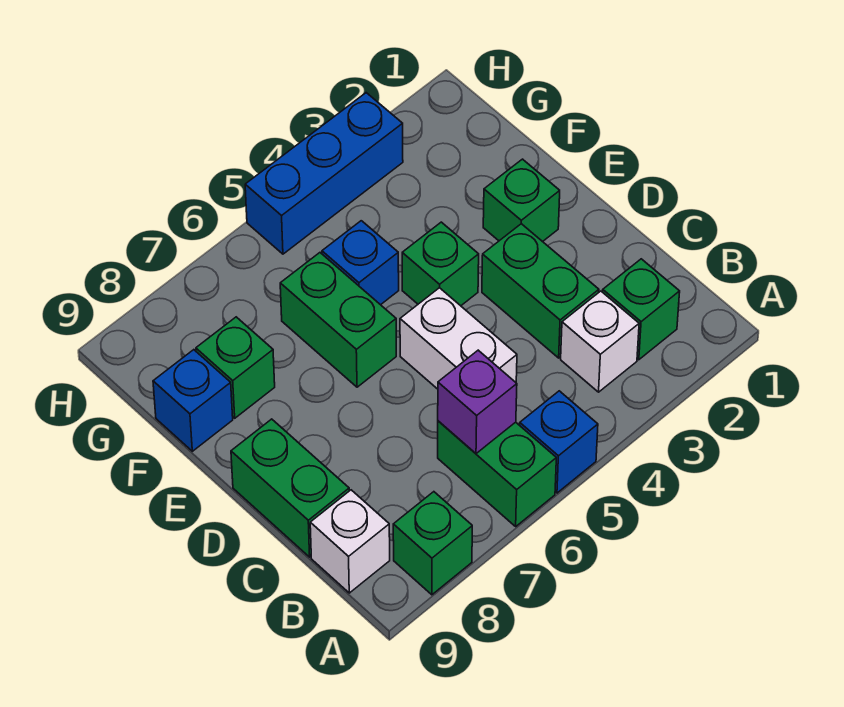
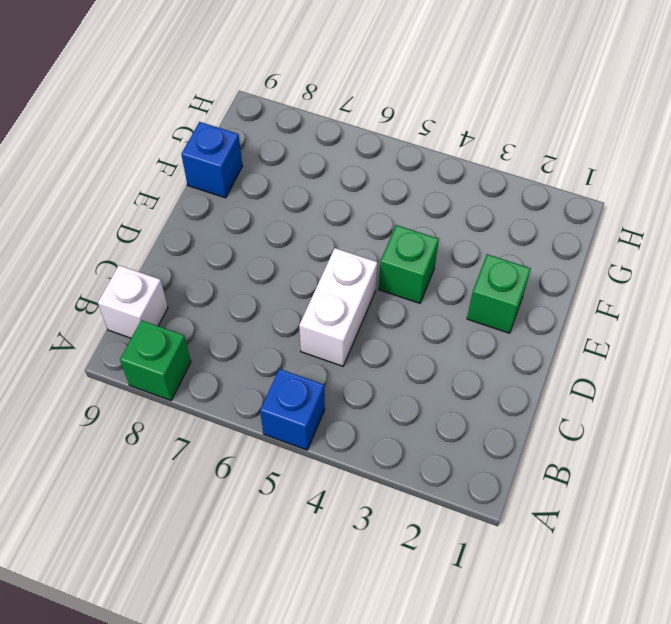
none -> green brick A6:B6 level 1
none -> green brick B2 level 1
none -> white brick B3 level 1

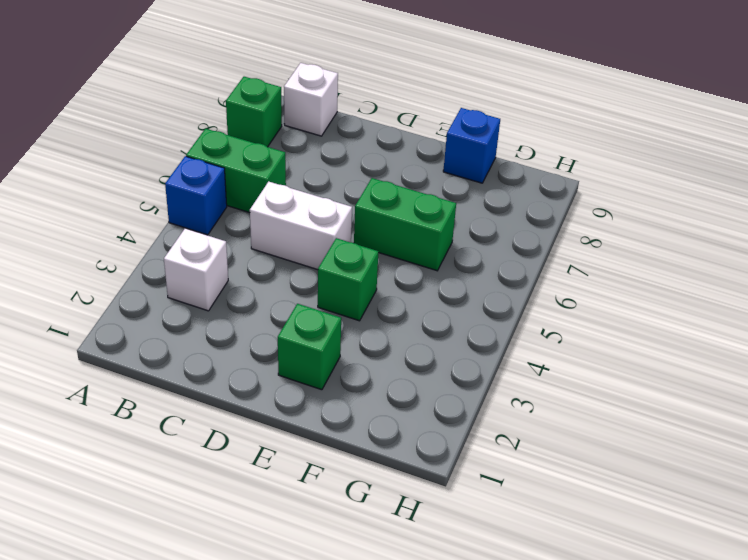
none -> green brick B2 level 1
none -> green brick C3:D3 level 1
none -> green brick C9:D9 level 1

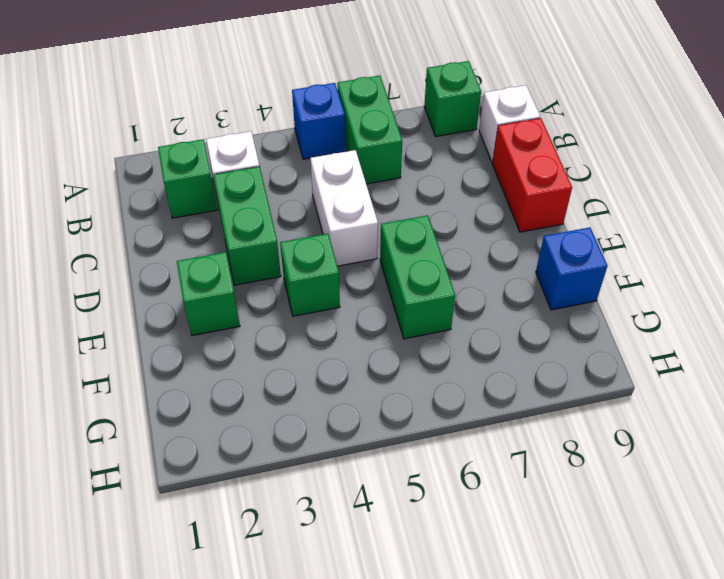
red brick C9:D9 level 1 -> green brick C9:D9 level 1
none -> blue brick F5 level 1
none -> green brick F8 level 1
none -> blue brick H3:H5 level 1

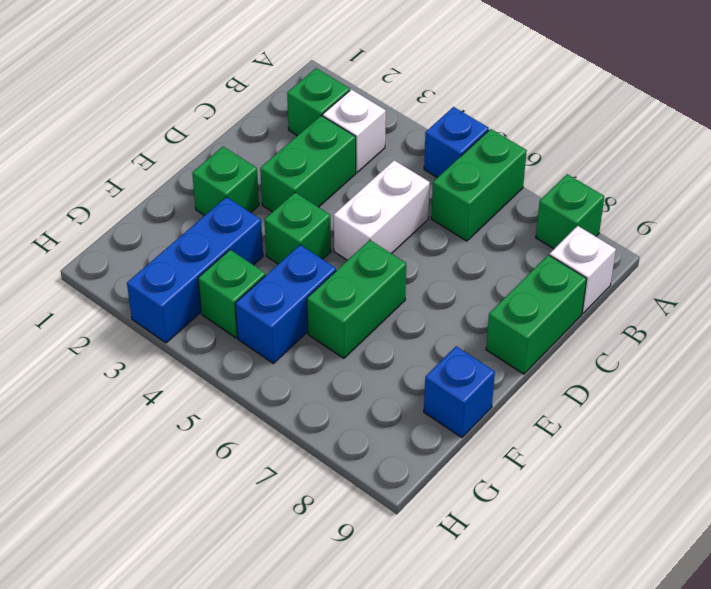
blue brick F3:H3 level 1 -> blue brick H3:H5 level 1
blue brick F5:G5 level 1 -> blue brick F5 level 1
green brick G4 level 1 -> green brick F8 level 1
none -> purple brick B6 level 2

